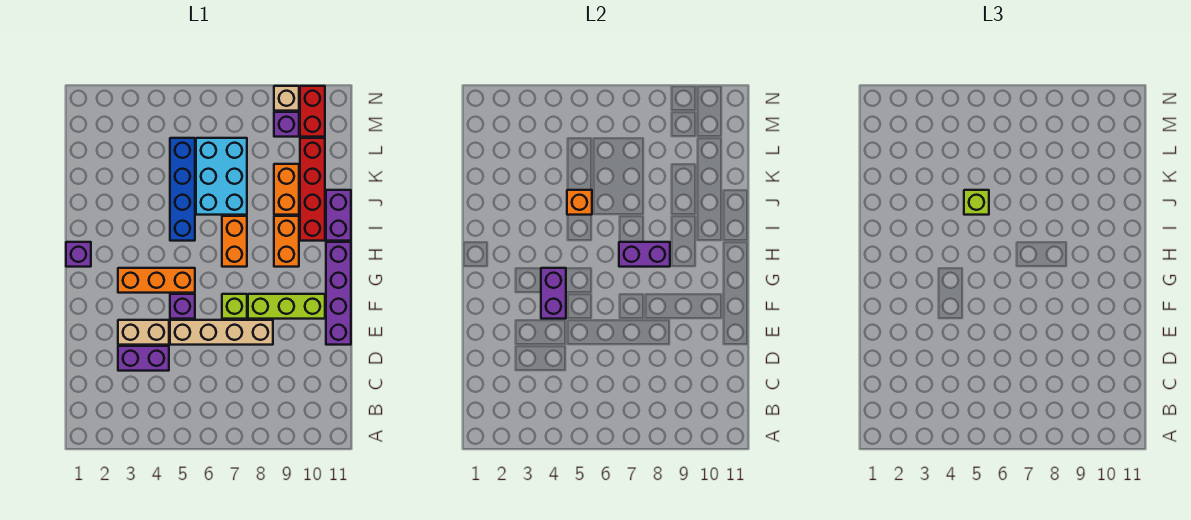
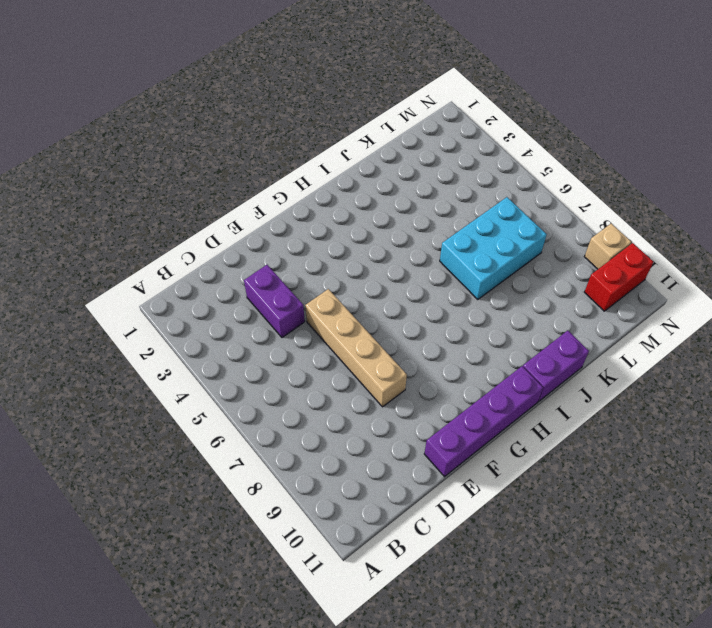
none -> tan brick E3:E4 level 1
none -> purple brick F5 level 1
none -> lime brick F7 level 1

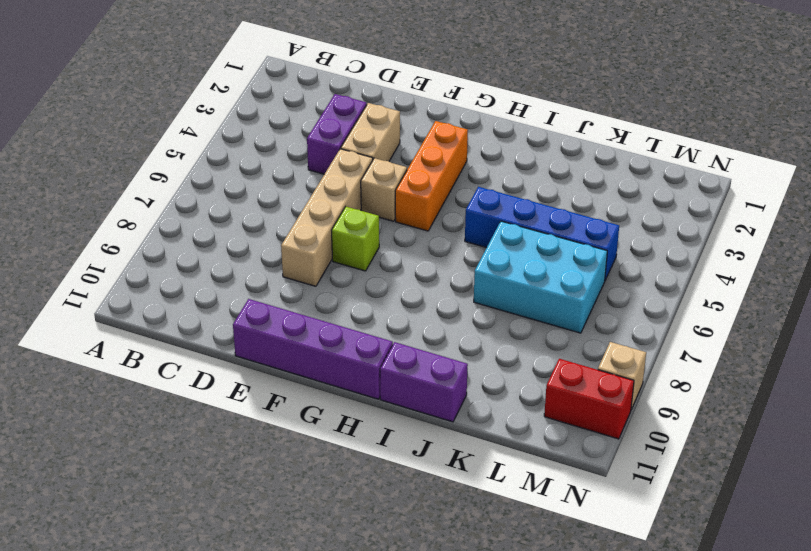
tan brick F5 level 1 -> purple brick F5 level 1
none -> lime brick F8:F10 level 1
none -> purple brick H1 level 1
none -> orange brick H7:I7 level 1

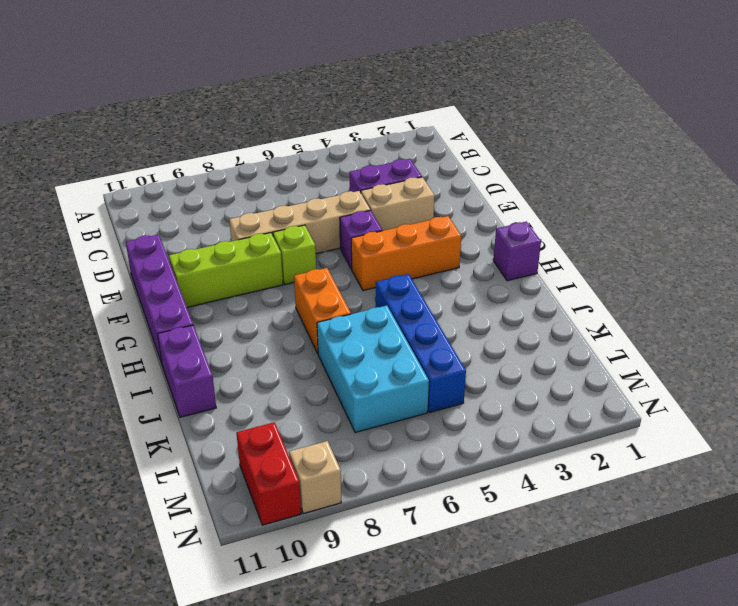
none -> orange brick H9:I9 level 1
none -> red brick I10:L10 level 1
none -> orange brick J9:K9 level 1

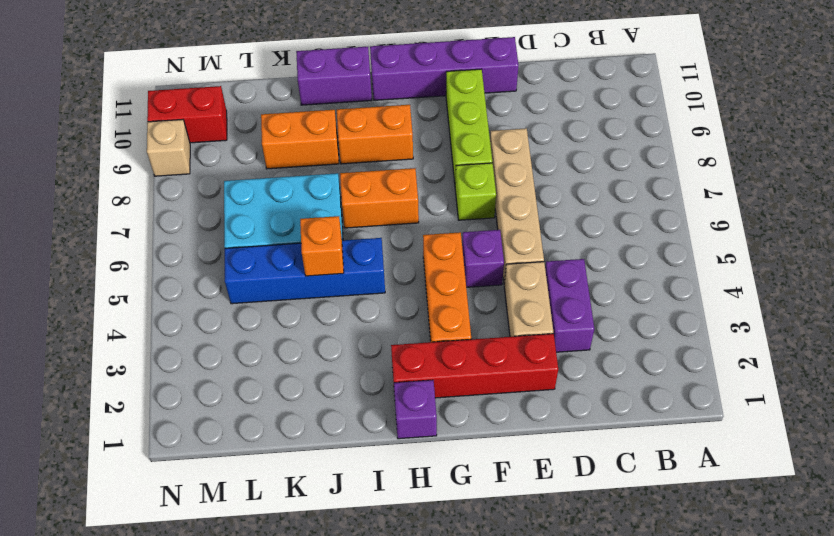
red brick E2:H2 level 1 -> red brick I10:L10 level 1
none -> purple brick M9 level 1
none -> purple brick F4:G4 level 2
none -> purple brick H7:H8 level 2

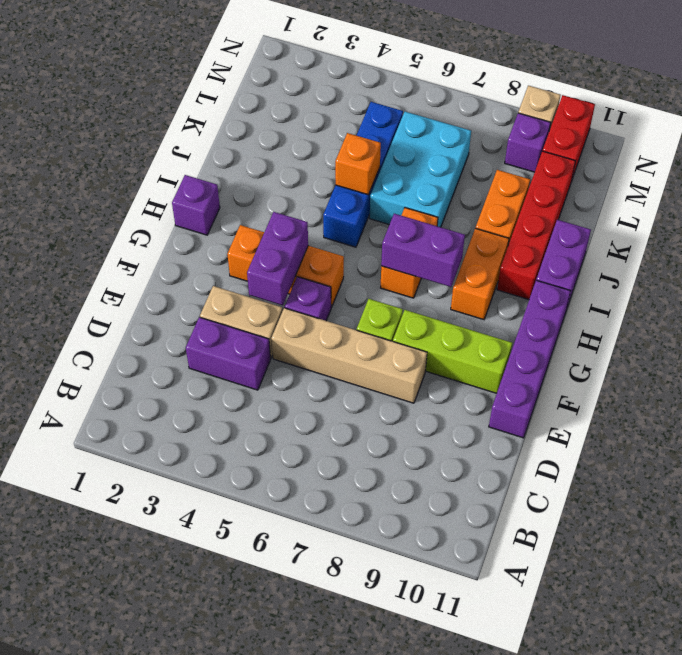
none -> lime brick J5 level 3

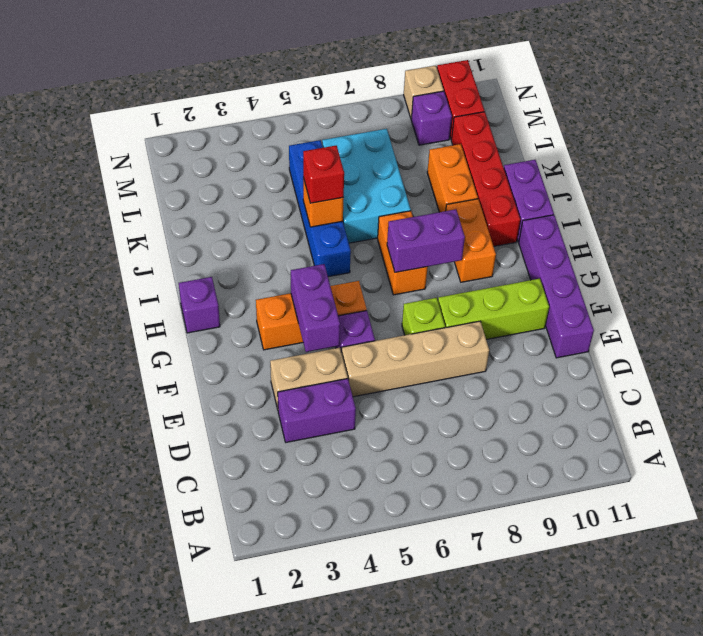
red brick J5 level 3 -> lime brick J5 level 3

